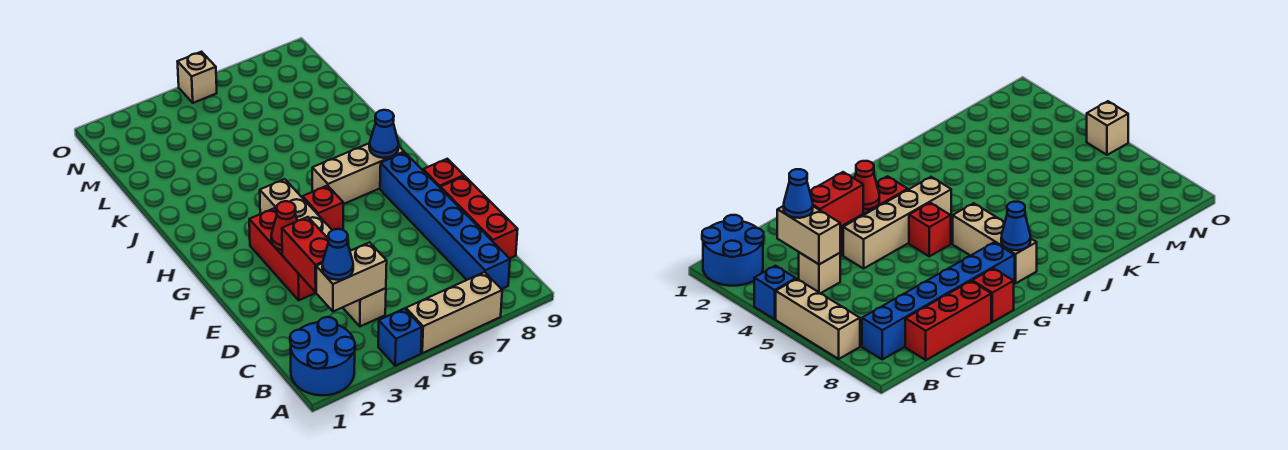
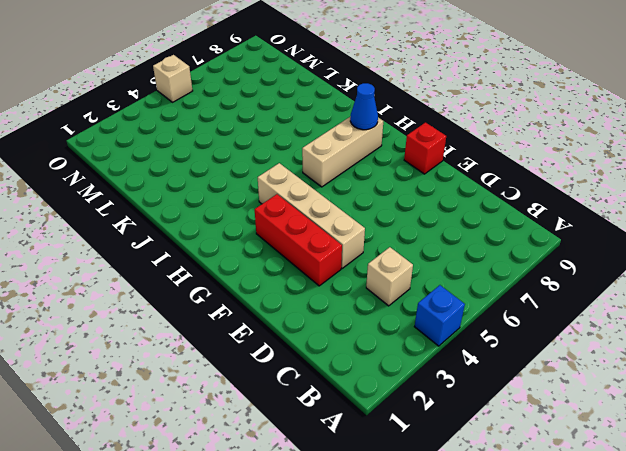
none -> blue round brick A1:B2 level 1
none -> tan brick A5:A7 level 1
none -> blue brick B8:G8 level 1

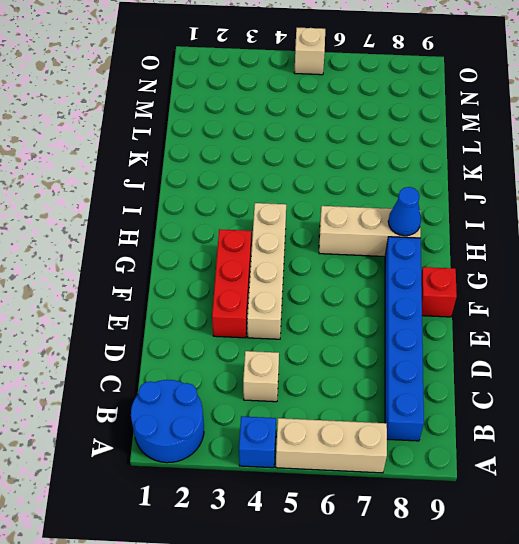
none -> red brick C9:E9 level 1
none -> red brick G5 level 1
none -> tan brick C3:C4 level 2

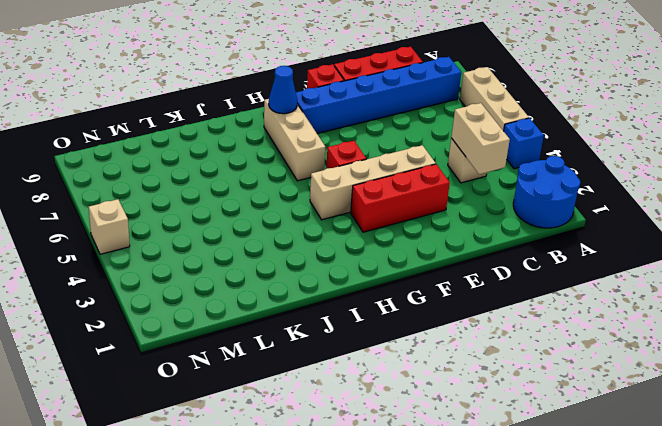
none -> red brick D3:E3 level 2
none -> red cone F3 level 2
none -> blue cone C3 level 3

